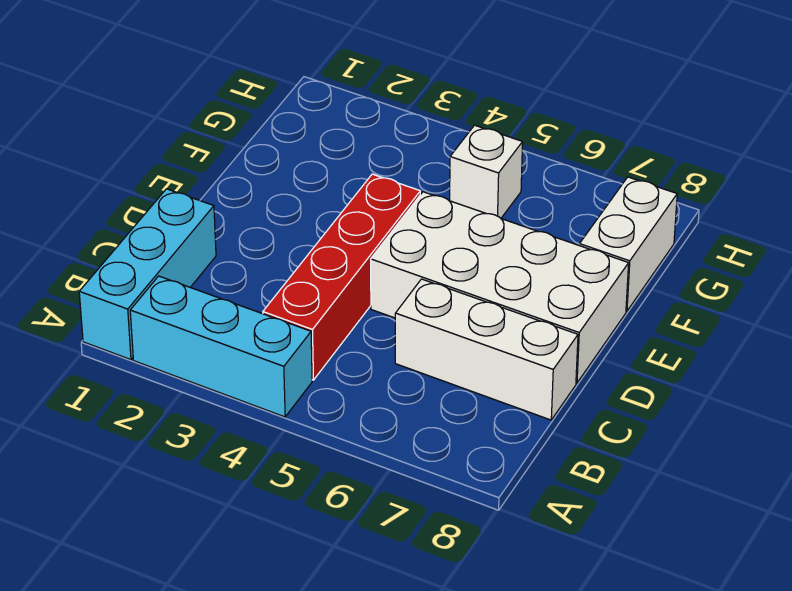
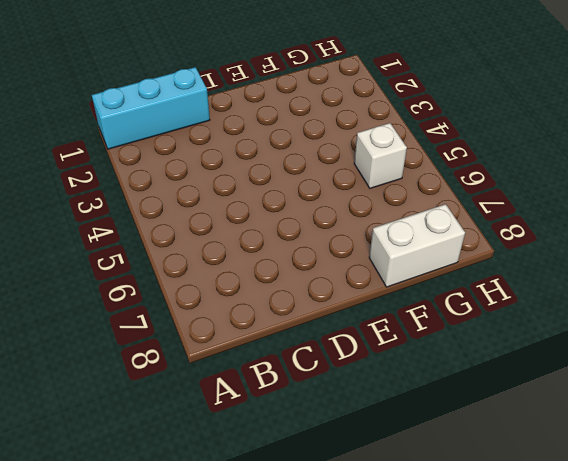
none -> cyan brick A2:A4 level 1
none -> red brick B4:E4 level 1

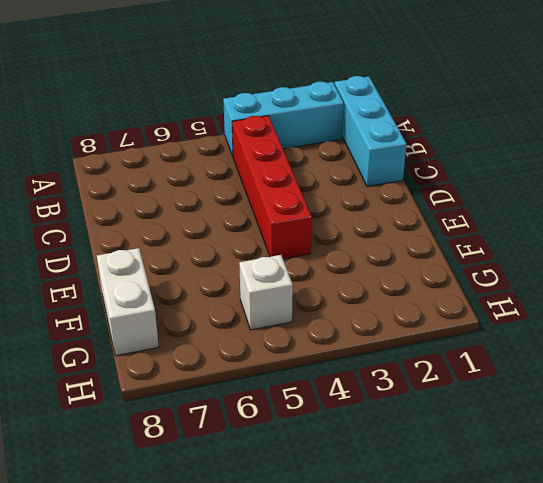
none -> white brick C6:C8 level 1
none -> white brick D5:E8 level 1

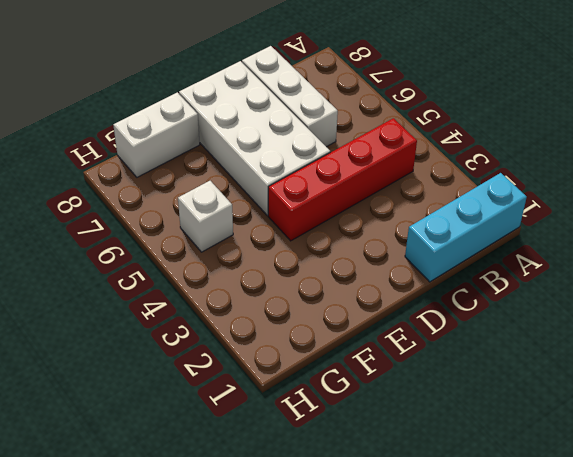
none -> cyan brick A2:A4 level 1

